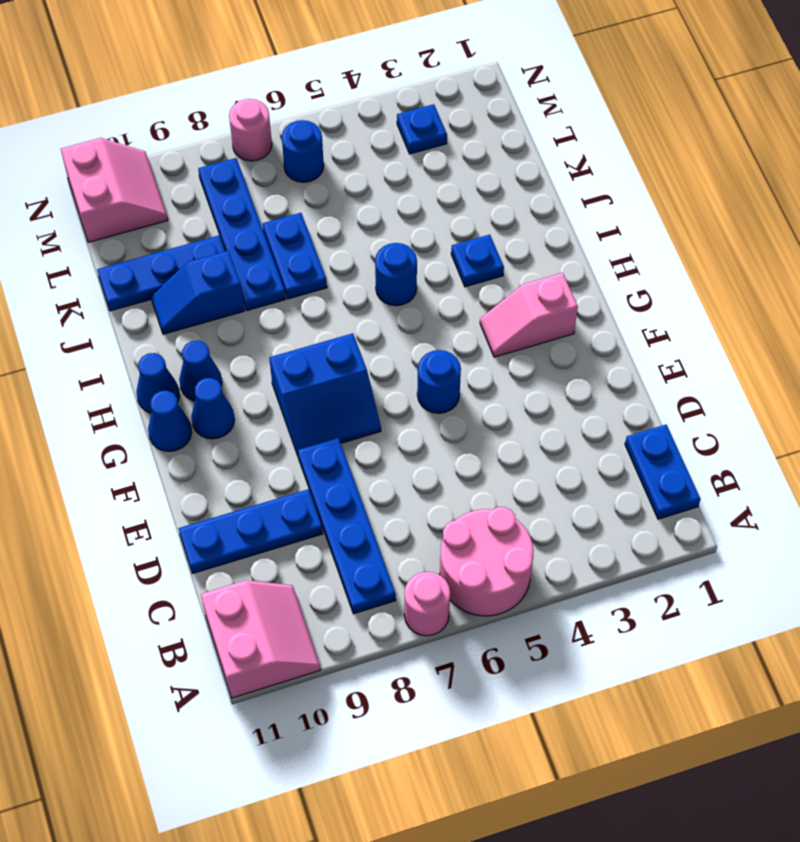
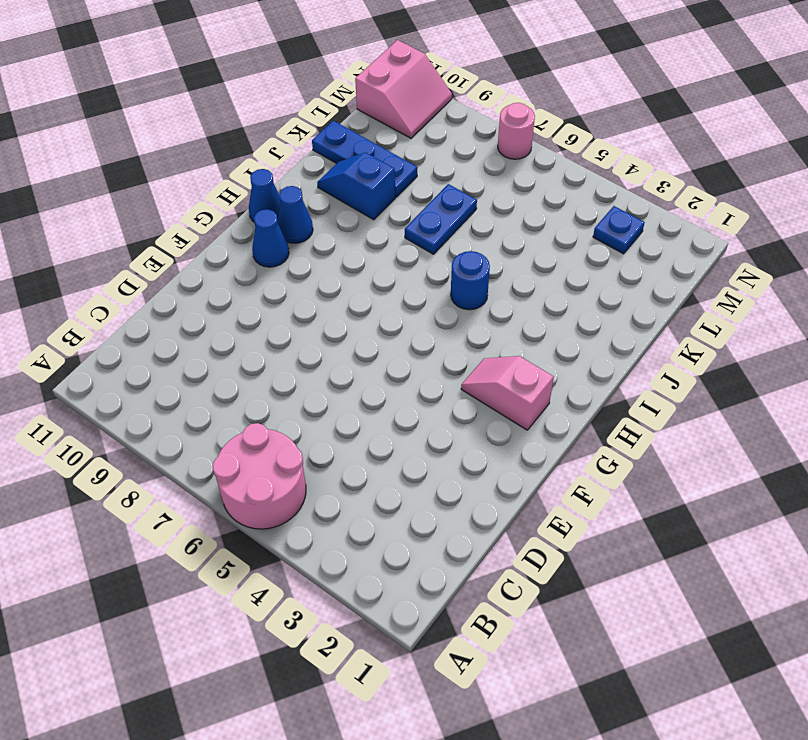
none -> pink round brick A7 level 1
none -> pink slope A10:B11 level 1 top 11
none -> blue plate B1:C1 level 1

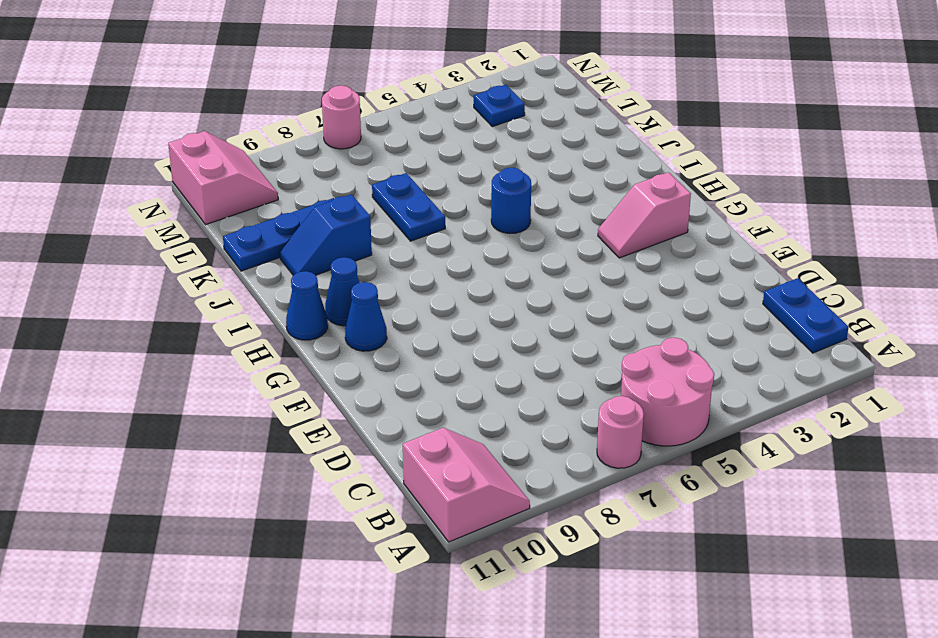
none -> blue plate B8:E8 level 1
none -> blue plate D9:D11 level 1
none -> blue round brick F5 level 1

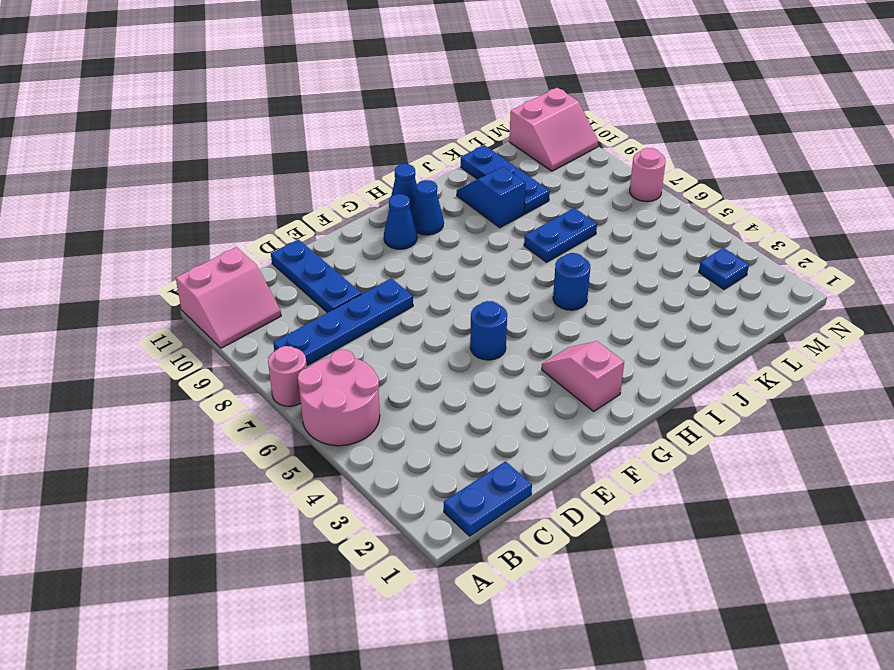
none -> blue slope F7:G8 level 1 top G
none -> blue cone G11 level 1
none -> blue plate I3 level 1

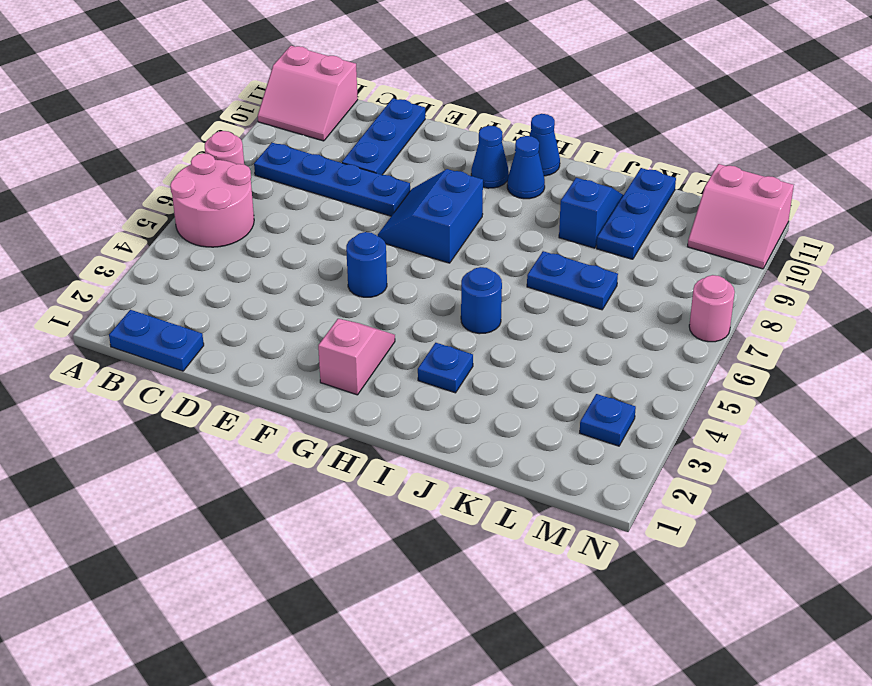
none -> blue cone G11 level 1
none -> blue plate J8:M8 level 1
none -> blue round brick M6 level 1

